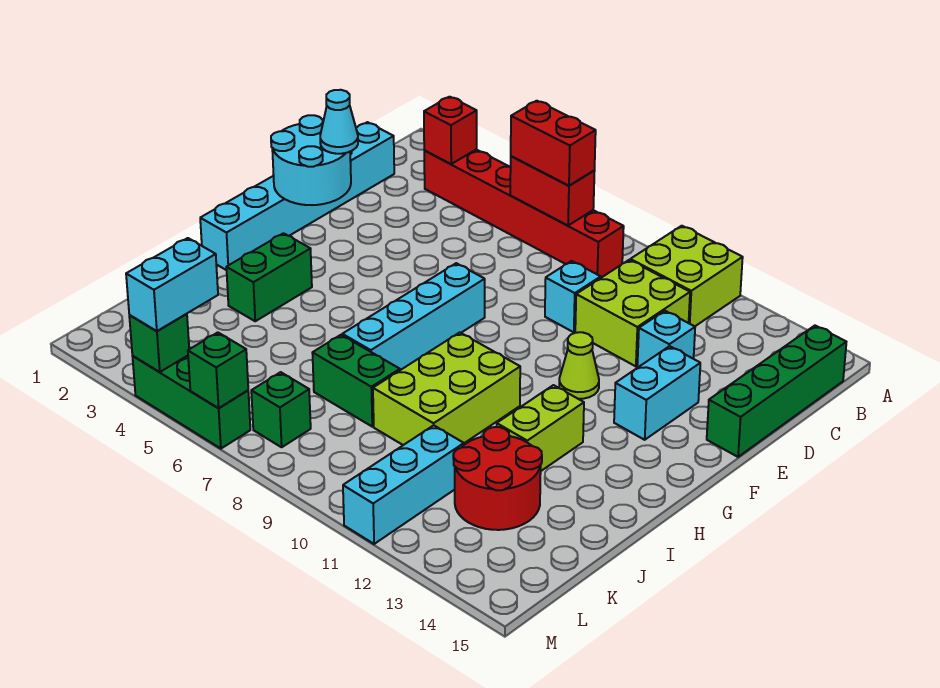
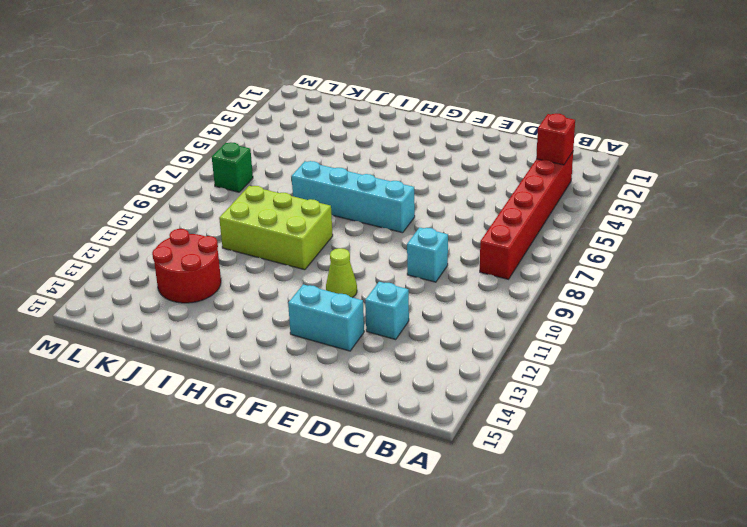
none -> lime brick A10:B11 level 1
none -> green brick B15:E15 level 1
none -> cyan brick C1:H1 level 1

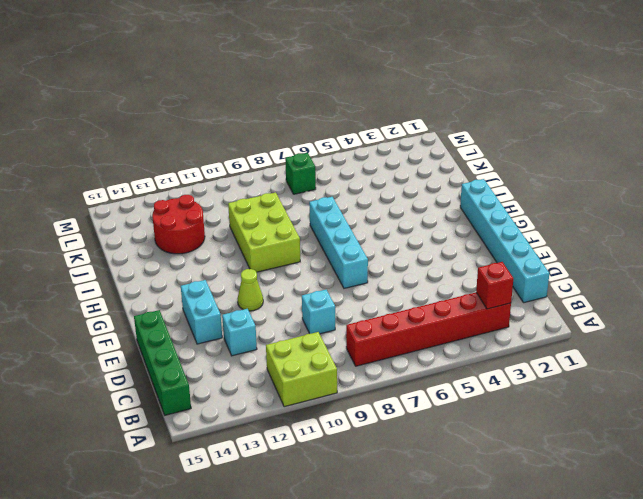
none -> lime brick C10:D11 level 1
none -> green brick H3:I3 level 1
none -> lime brick H12:I12 level 1

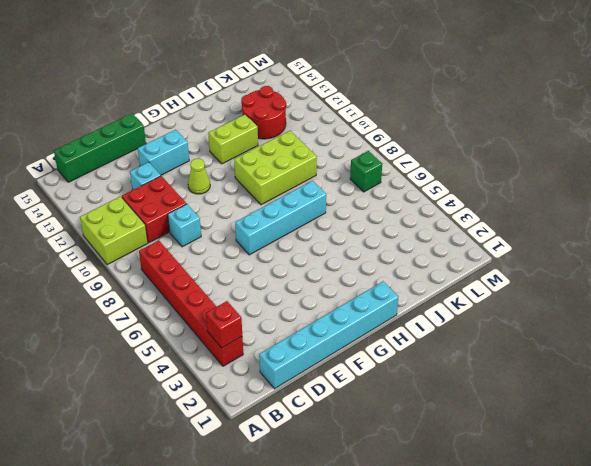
red brick C10:D11 level 1 -> lime brick C10:D11 level 1
none -> green brick H3:I3 level 1
none -> green brick J7:J8 level 1
none -> cyan brick K11:M11 level 1

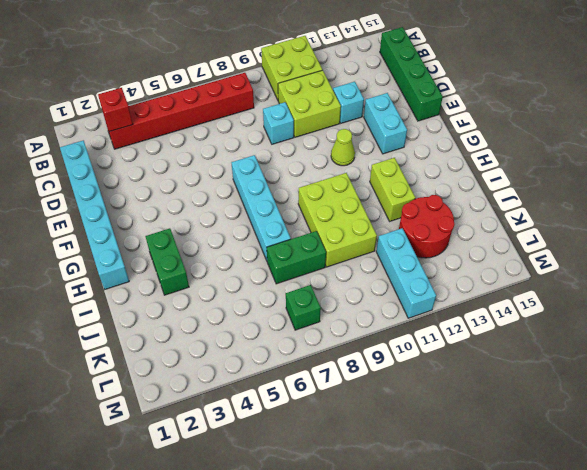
none -> green brick M4:M6 level 1
none -> red brick B6:B7 level 2
none -> cyan round brick E1:F2 level 2

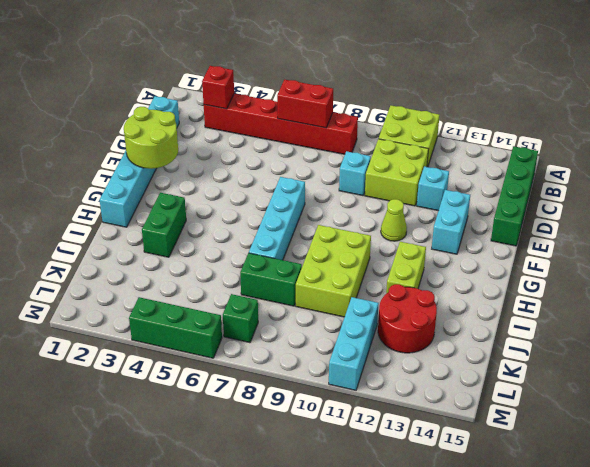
lime round brick E1:F2 level 2 -> cyan round brick E1:F2 level 2
none -> green brick M4 level 2
none -> green brick M6 level 2
none -> red brick B6:B7 level 3

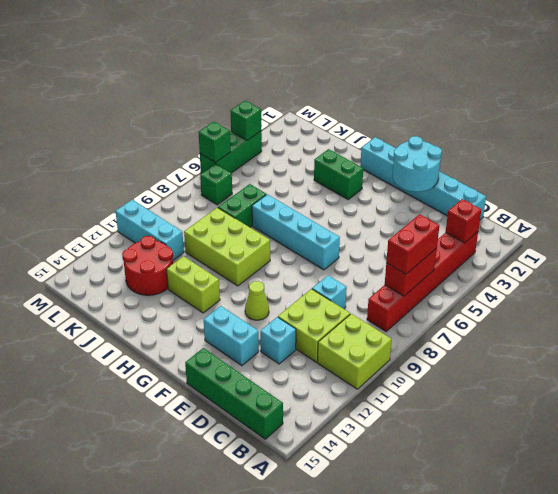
none -> cyan cone E2 level 3
none -> cyan brick L4:M4 level 3

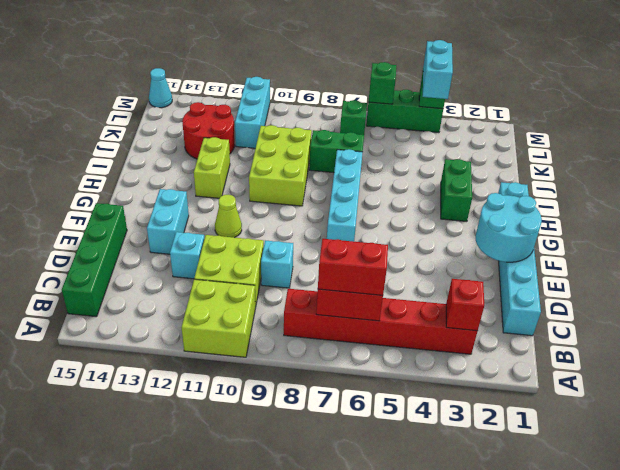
cyan cone M15 level 1 -> cyan cone E2 level 3

